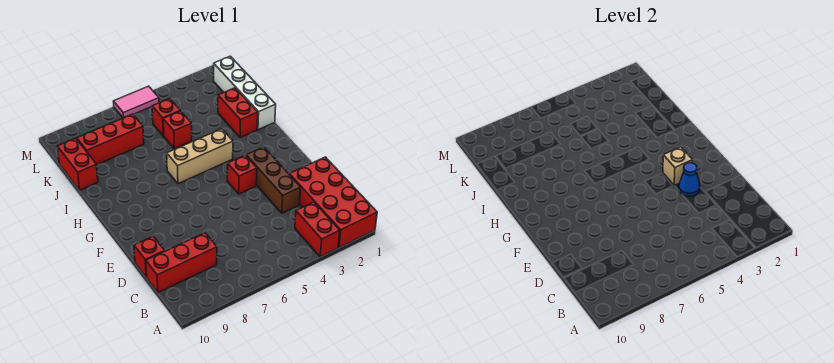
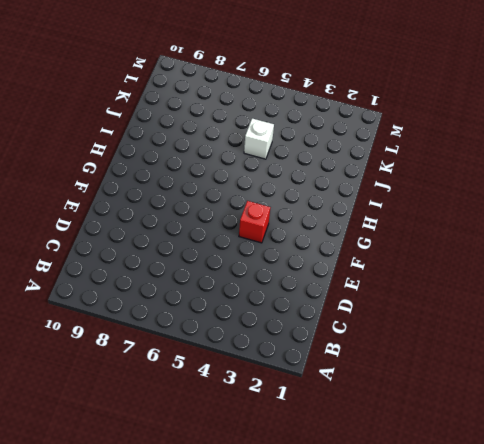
white brick J5 level 1 -> red brick J5 level 1
none -> red brick A1:D2 level 1
none -> red brick A3:B3 level 1
none -> red brick C8:C10 level 1

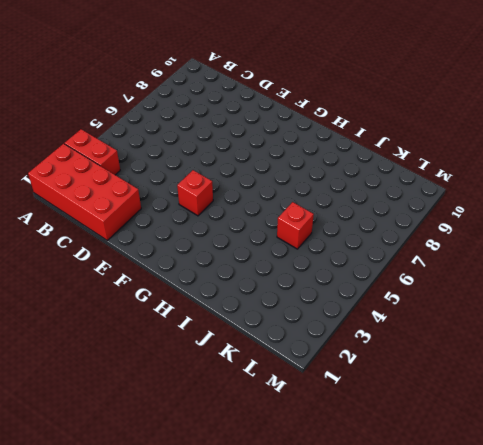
none -> red brick C8:C10 level 1
none -> brown brick D3:F3 level 1
none -> red brick D10 level 1

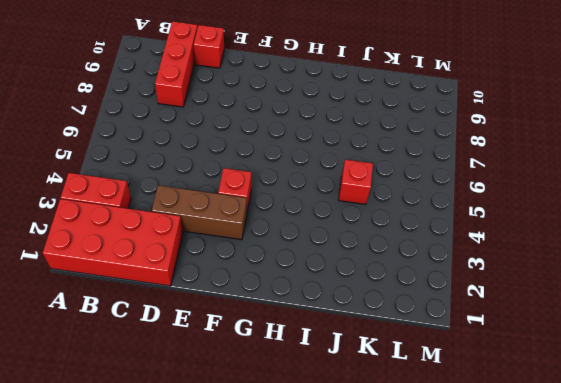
none -> tan brick H4:H6 level 1
none -> white brick I1:L1 level 1
none -> red brick I2:J2 level 1

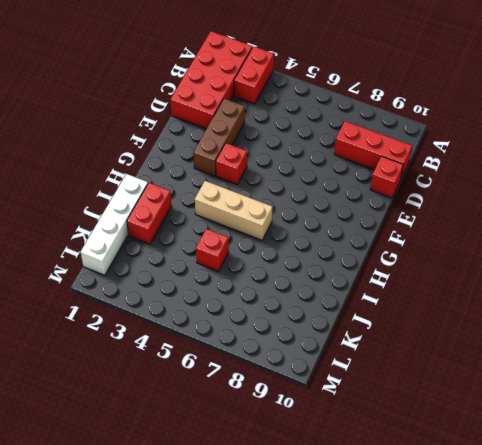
none -> red brick J10:K10 level 1
none -> red brick K5 level 1
none -> red brick K7:K9 level 1

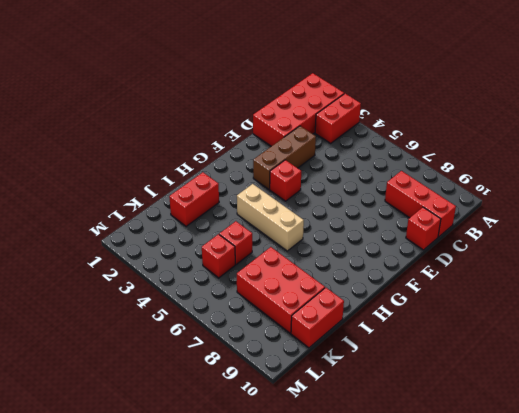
red brick J7:K9 level 1 -> red brick K7:K9 level 1
none -> white brick I1:L1 level 1
none -> pink tile M5:M6 level 1
none -> blue cone E3 level 2

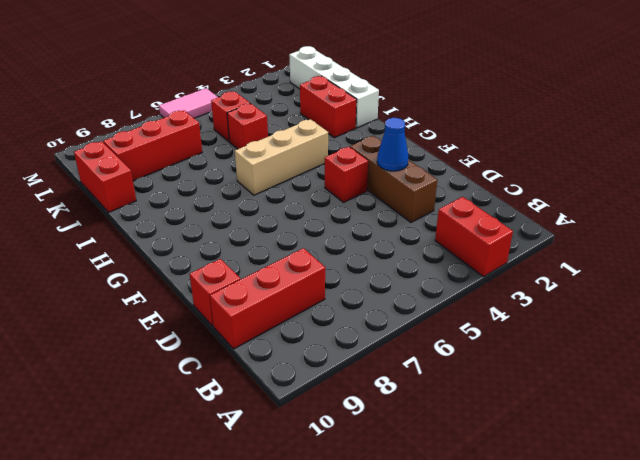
none -> red brick A1:D2 level 1
none -> tan brick F3 level 2

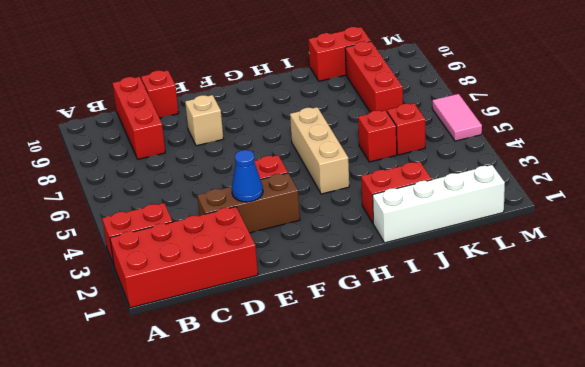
tan brick E8 level 1 -> tan brick F3 level 2

